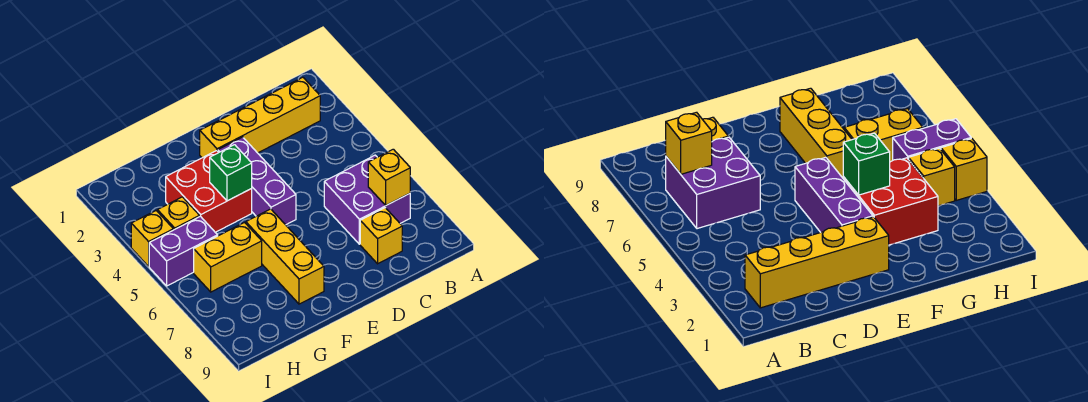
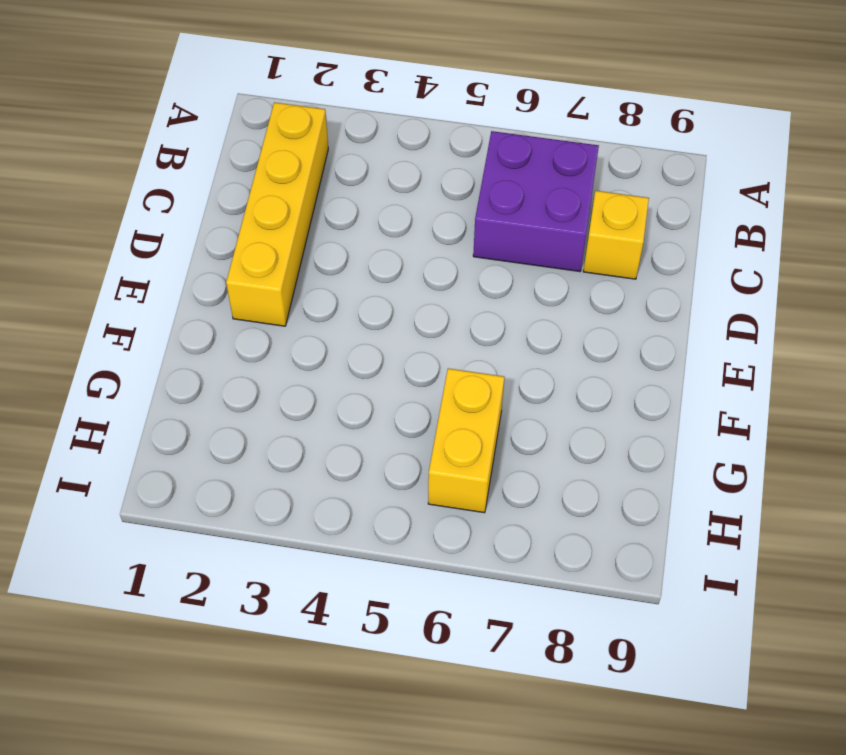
none -> purple brick E3:E5 level 1
none -> red brick F3:G4 level 1
none -> yellow brick F6:F8 level 1

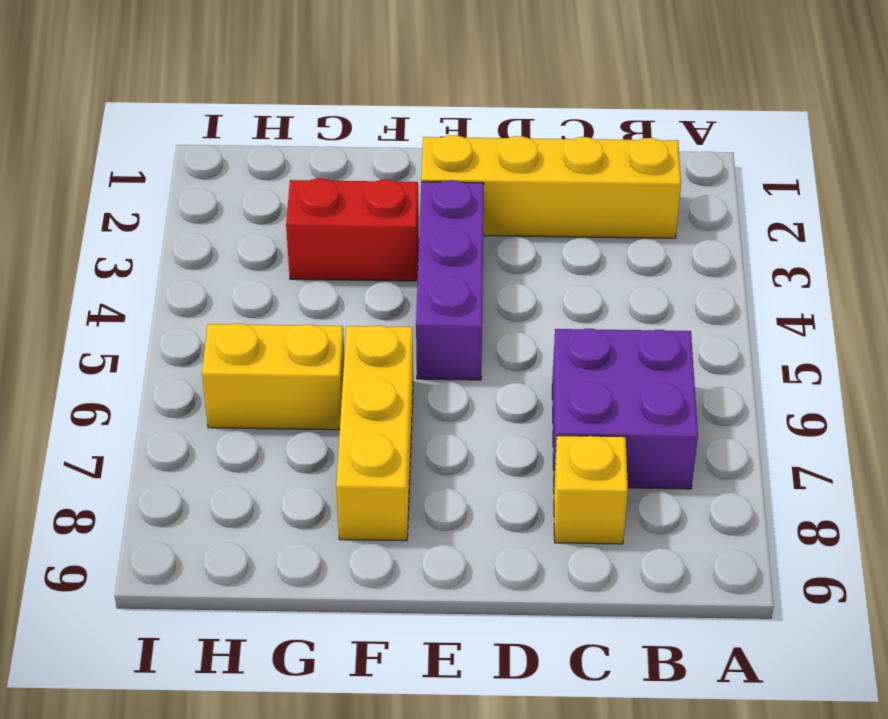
red brick F3:G3 level 1 -> red brick F3:G4 level 1
none -> yellow brick H4 level 1
none -> purple brick H5:I5 level 1
none -> yellow brick I4 level 1

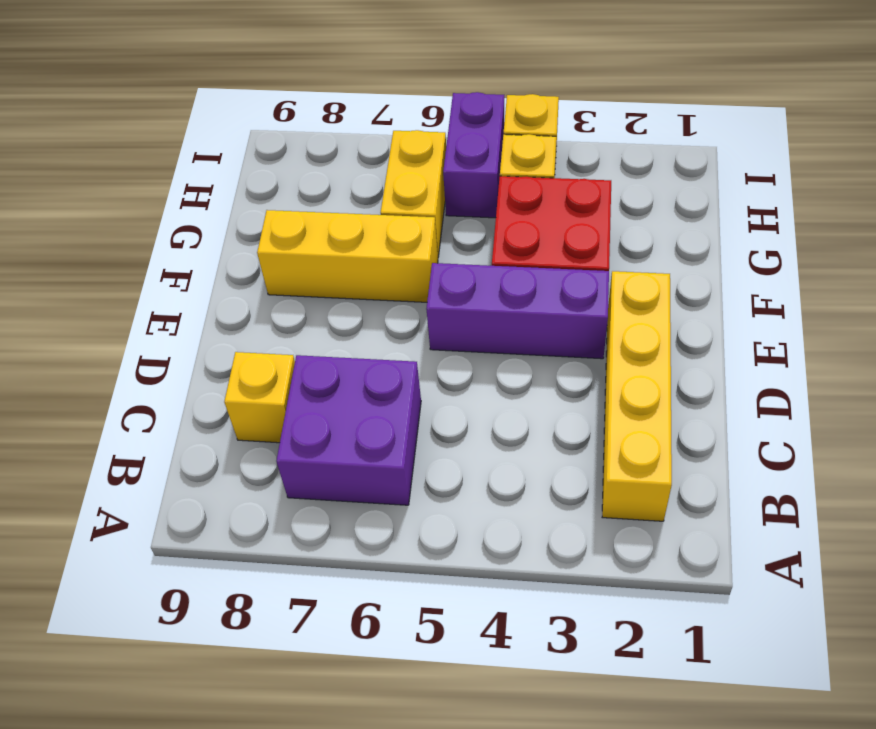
none -> yellow brick B7 level 2
none -> green brick F4 level 2

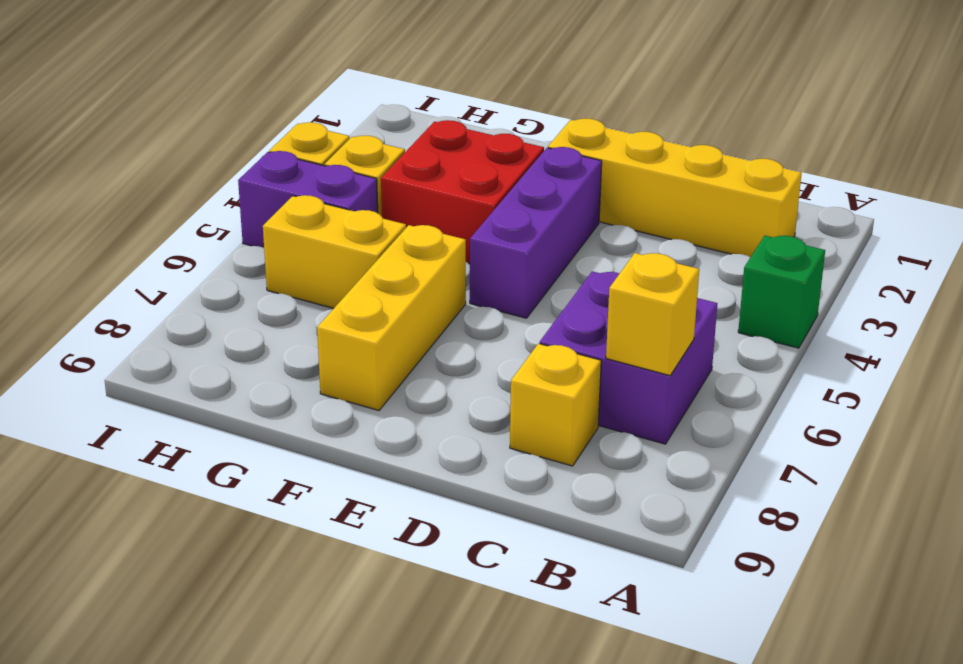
green brick A4 level 1 -> green brick F4 level 2

